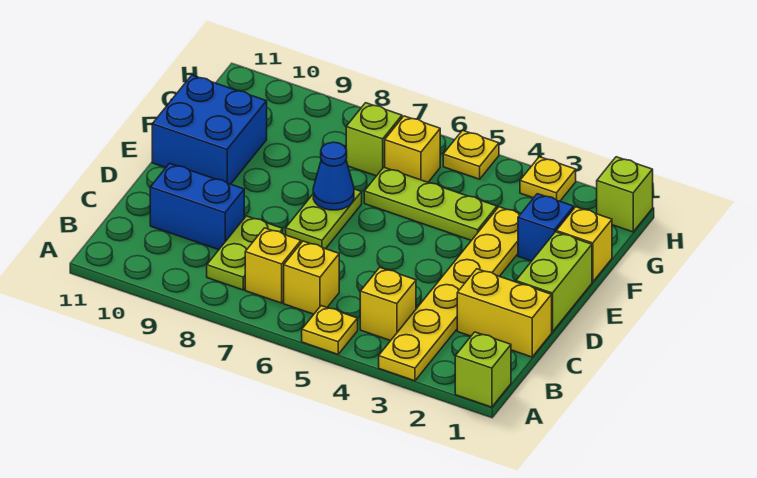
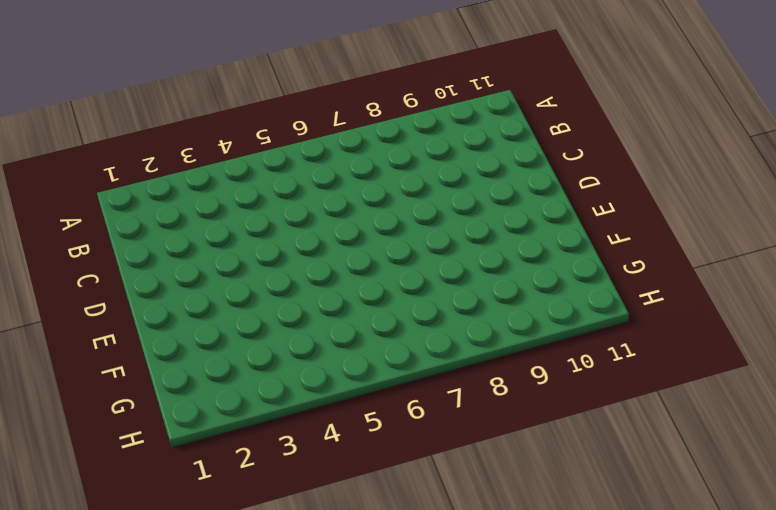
none -> lime brick A1 level 1
none -> yellow plate A3:F3 level 1
none -> yellow plate A5 level 1

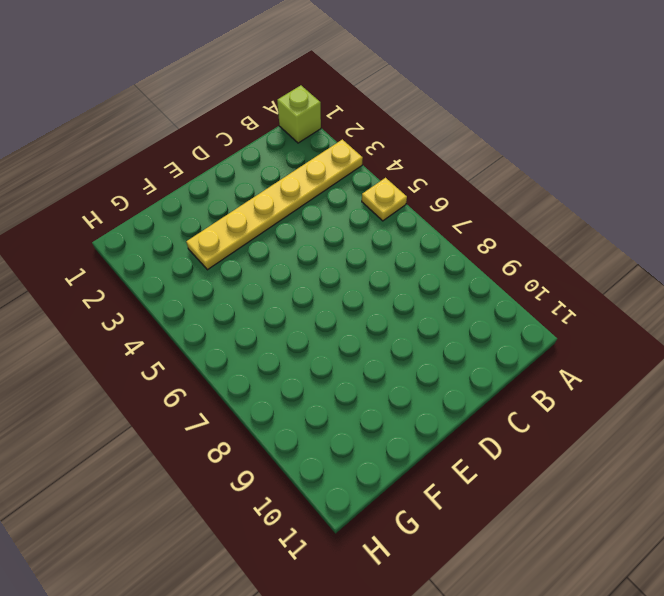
none -> yellow brick B4 level 1
none -> yellow brick B6 level 1
none -> yellow brick B7 level 1

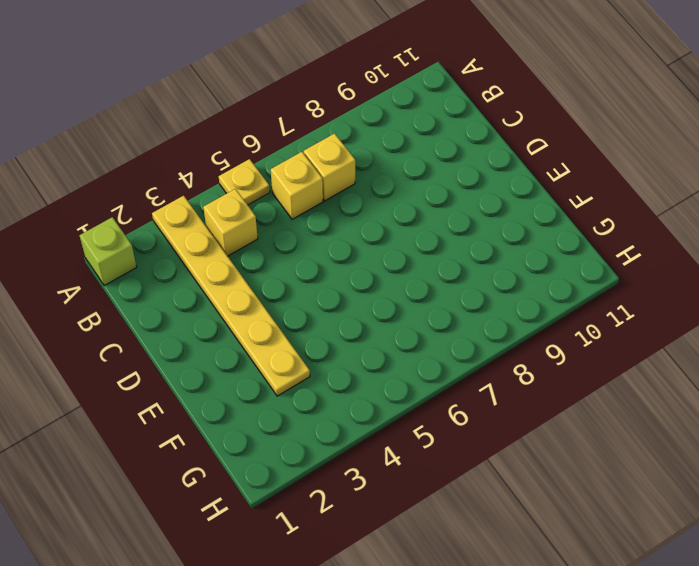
none -> lime plate B8:C8 level 1
none -> yellow brick C1:C2 level 1
none -> blue brick C9:C10 level 1

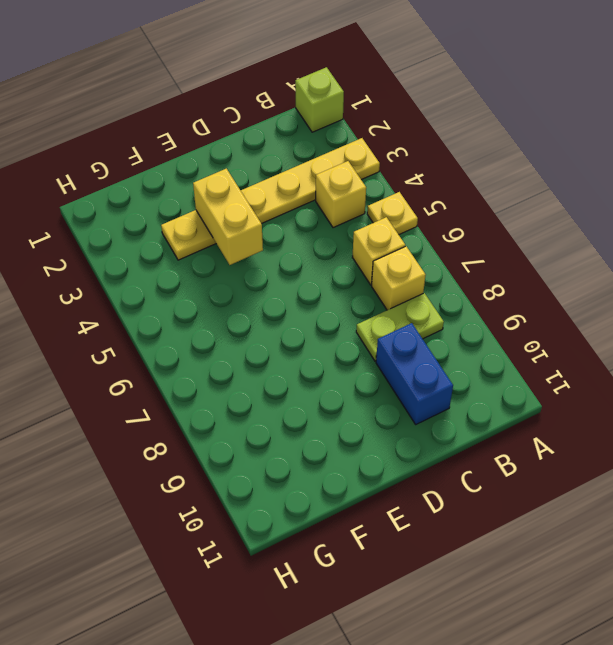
yellow brick E3:E4 level 2 -> yellow brick C1:C2 level 1
none -> lime brick D1:E1 level 1
none -> lime plate D7:E7 level 1
none -> blue brick E10:F11 level 1

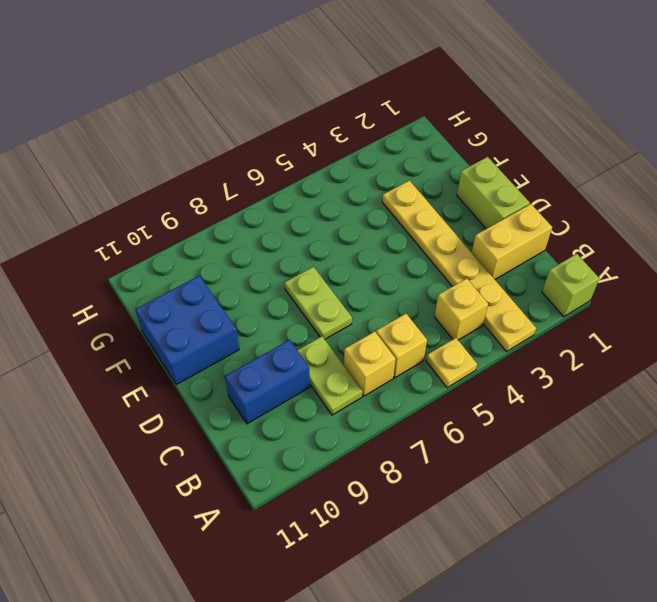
none -> yellow brick F1 level 1
none -> blue brick F2 level 1
none -> lime plate F4:F6 level 1

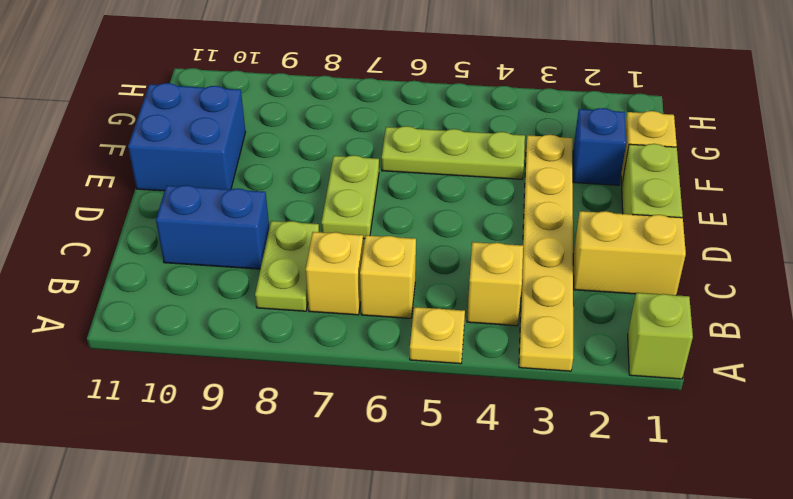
none -> yellow brick G6 level 1
none -> lime brick G7 level 1
none -> lime brick H1 level 1

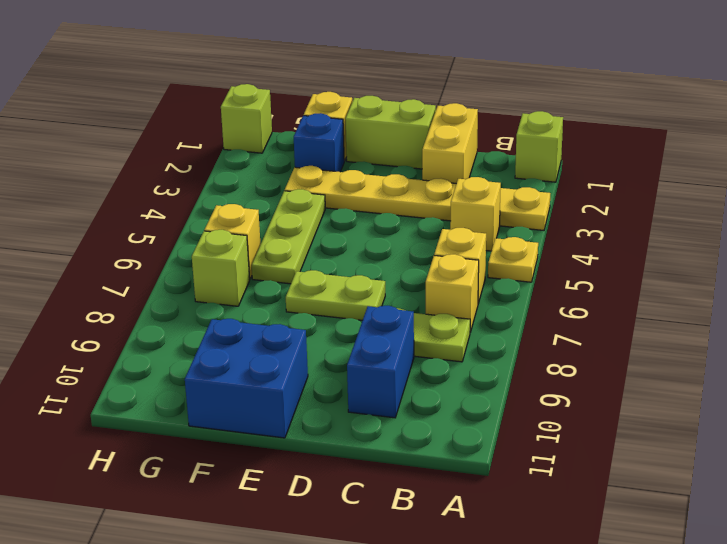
none -> yellow plate H3 level 1
none -> yellow plate H5 level 1
none -> blue cone E7 level 2

